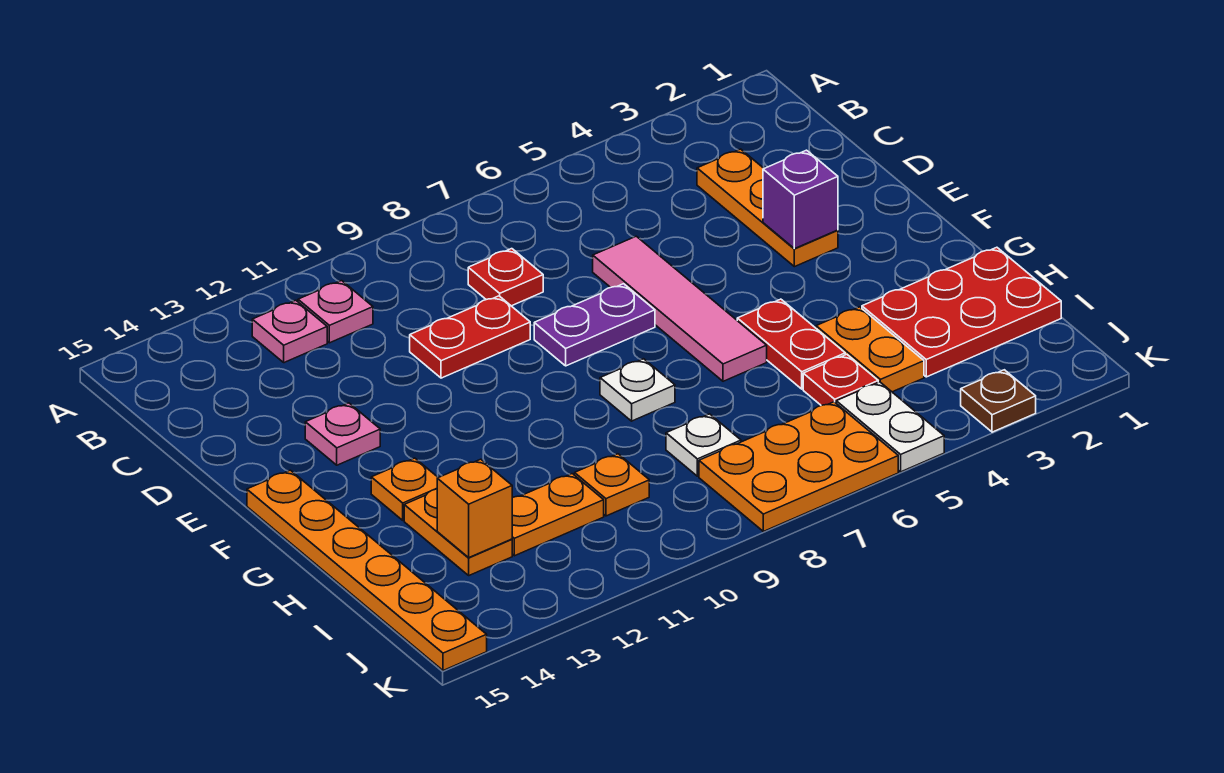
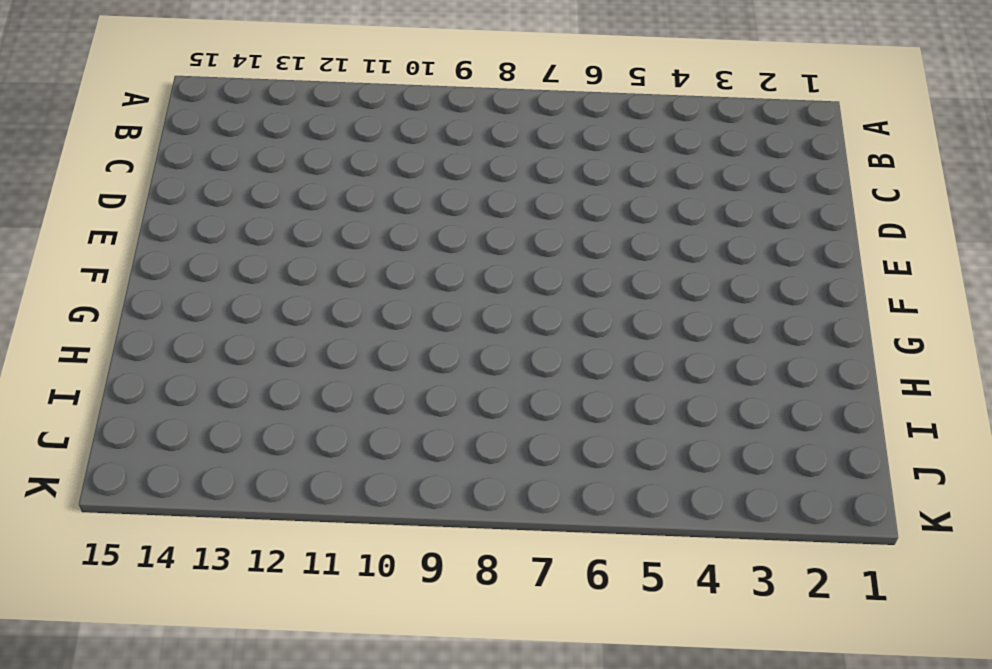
none -> pink plate B11 level 1
none -> pink plate B12 level 1
none -> orange plate C3:E3 level 1

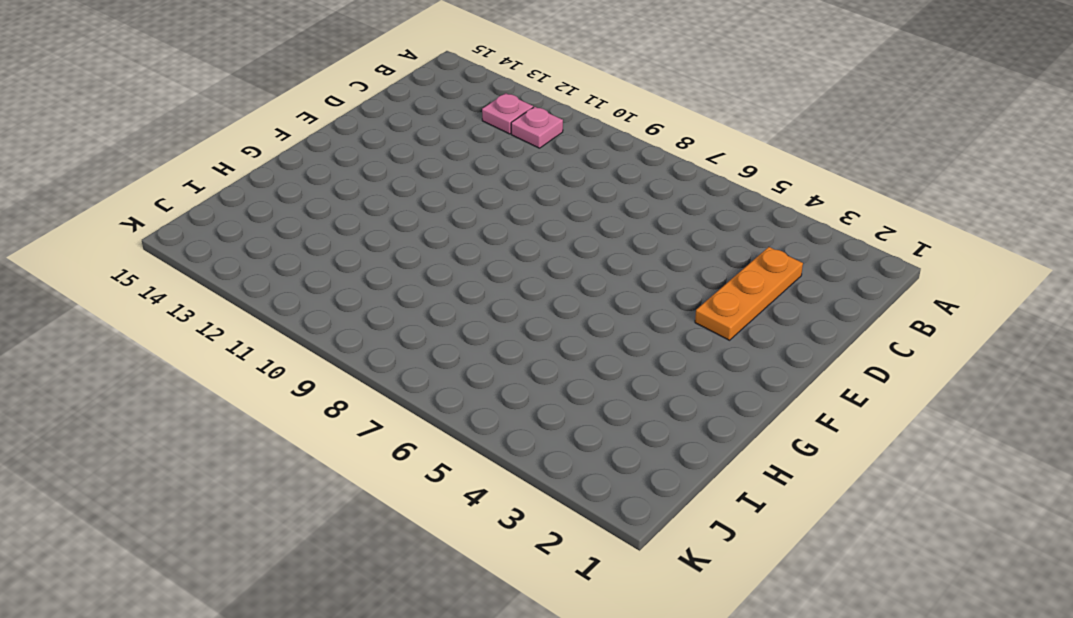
none -> red plate C8 level 1
none -> pink tile D6:G6 level 1
none -> red plate D9:D10 level 1

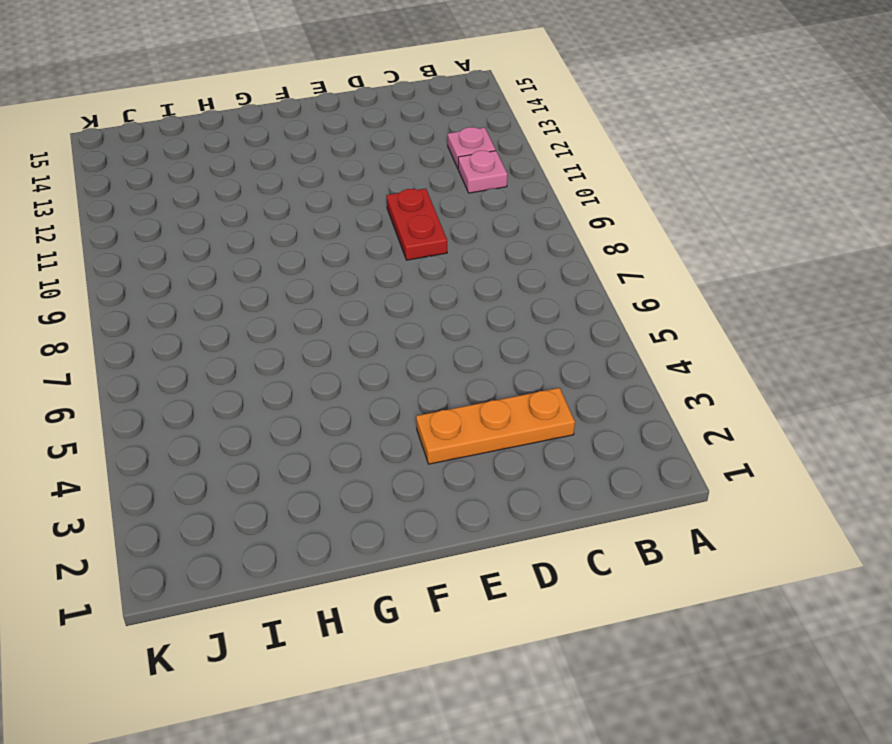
none -> red plate C8 level 1
none -> pink tile D6:G6 level 1
none -> purple plate E7:E8 level 1

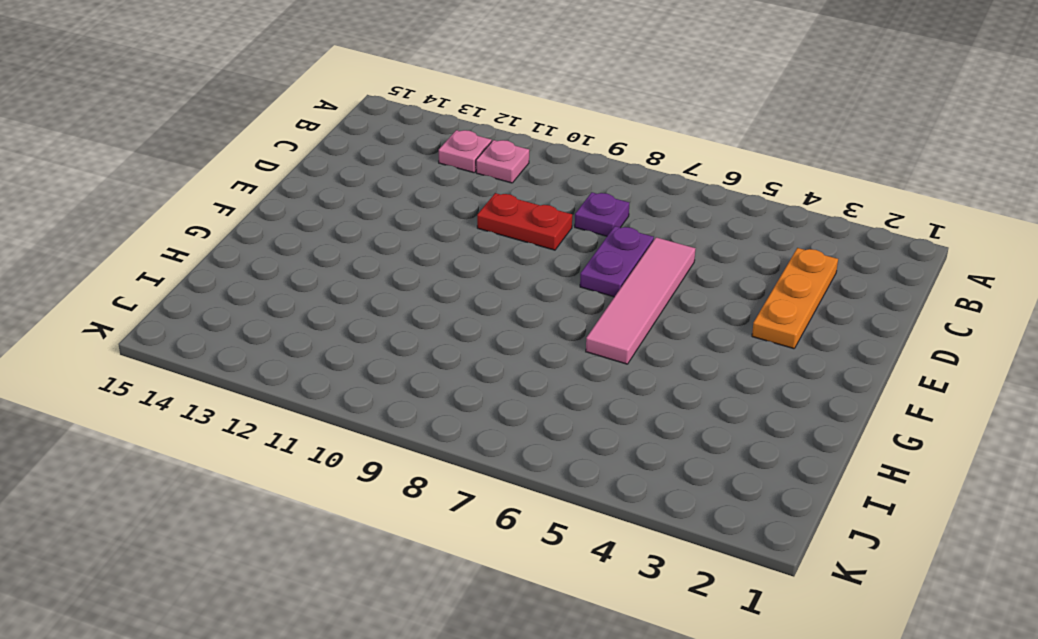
purple plate C8 level 1 -> red plate C8 level 1
purple plate D7:E7 level 1 -> purple plate E7:E8 level 1
none -> pink plate E13 level 1
none -> orange plate F15:K15 level 1
none -> red plate G5:H5 level 1

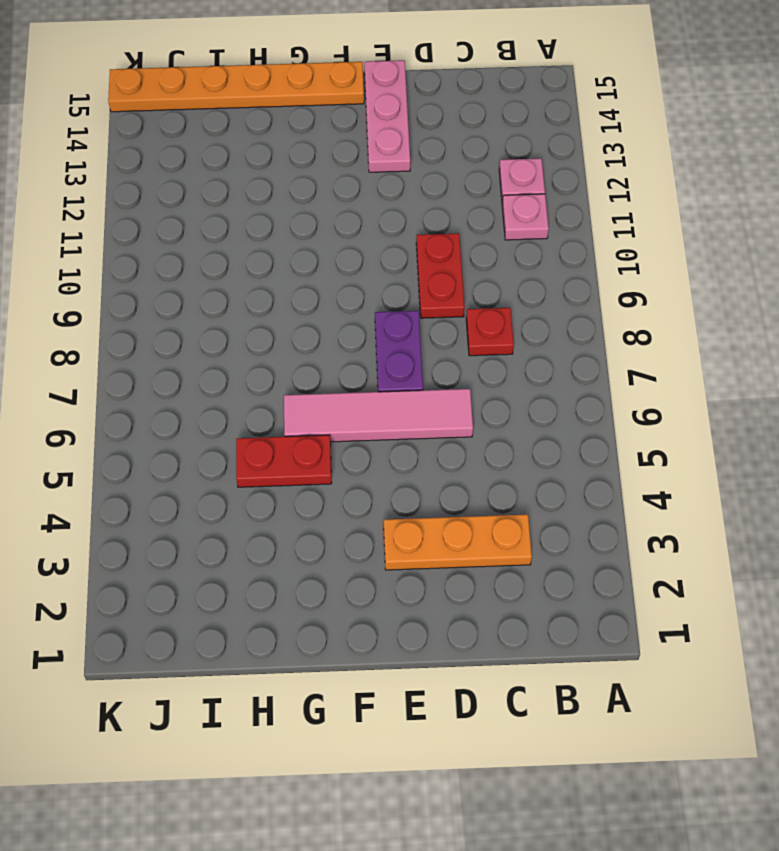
pink plate E13:E15 level 1 -> pink plate E13 level 1
none -> white plate G8 level 1
none -> orange plate G13 level 1
none -> red plate H1:I3 level 1

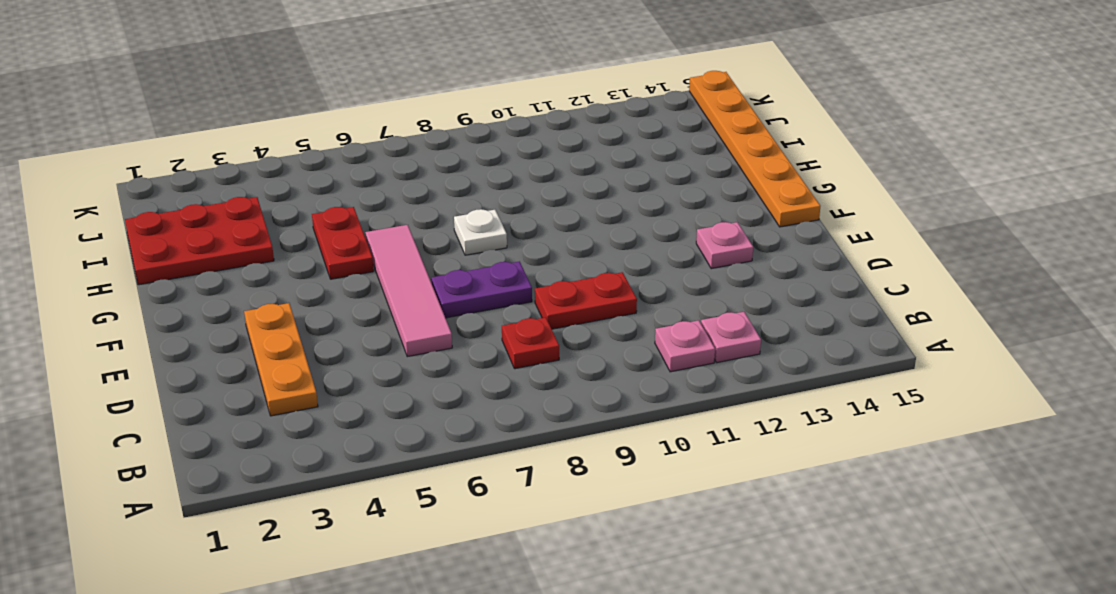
none -> orange plate G13 level 1
none -> orange plate H4:I4 level 1
none -> orange plate H13:I13 level 1

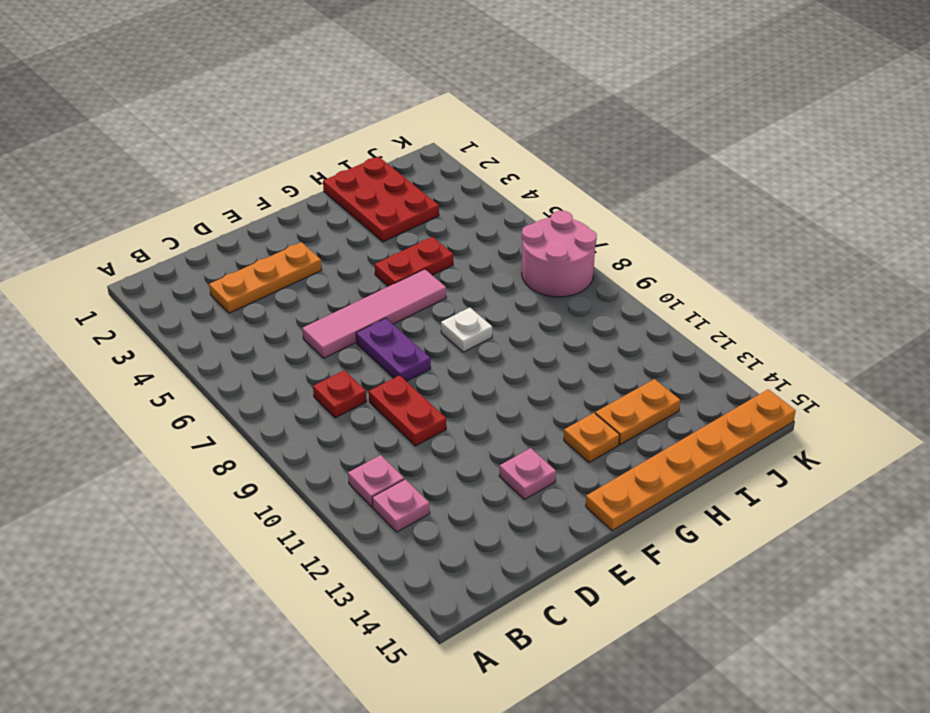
pink round brick J7:K8 level 1 -> orange plate J6:K8 level 1
none -> orange plate H4:I4 level 1
none -> red plate I5 level 1
none -> white plate I8 level 1

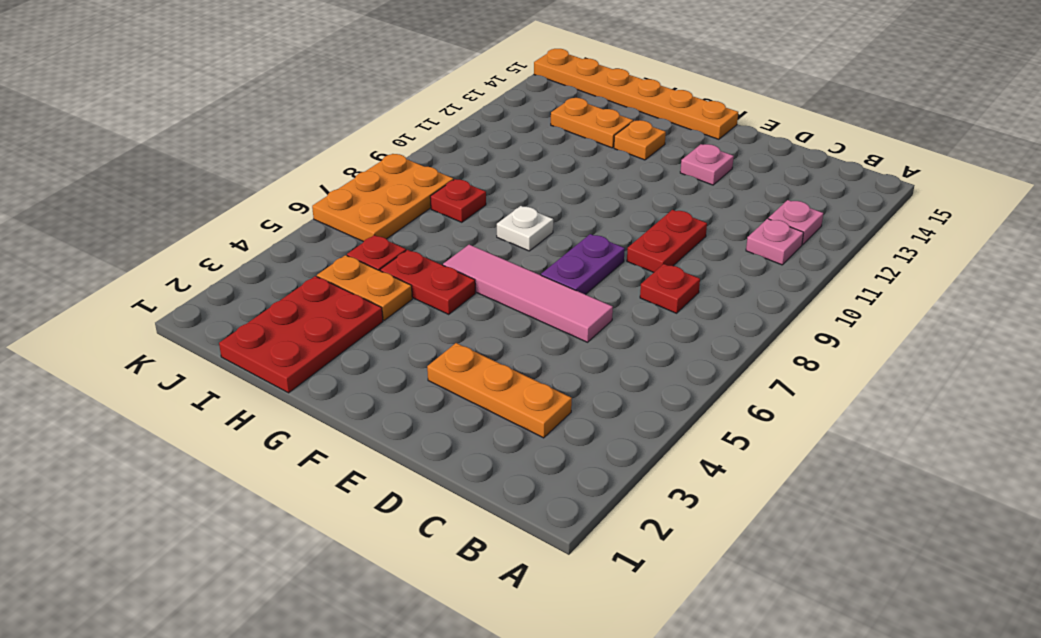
red plate I8 level 1 -> white plate I8 level 1
none -> orange plate I10 level 1
none -> orange plate I11:I12 level 1
none -> white plate J5:K5 level 1

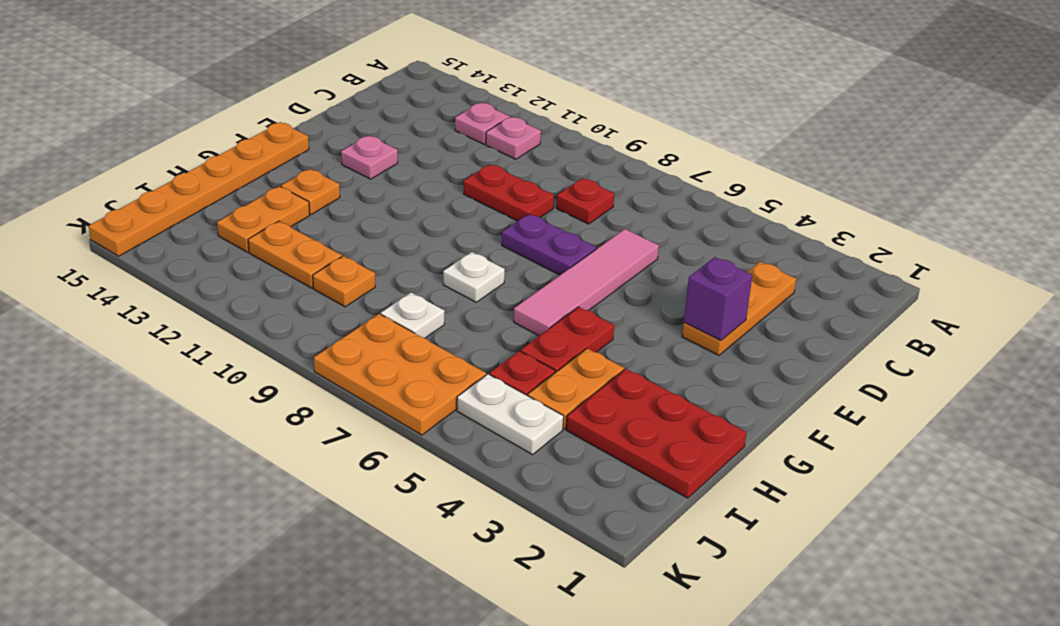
white plate J4:J5 level 1 -> white plate J5:K5 level 1
none -> brown plate K3 level 1
none -> orange brick I13 level 2

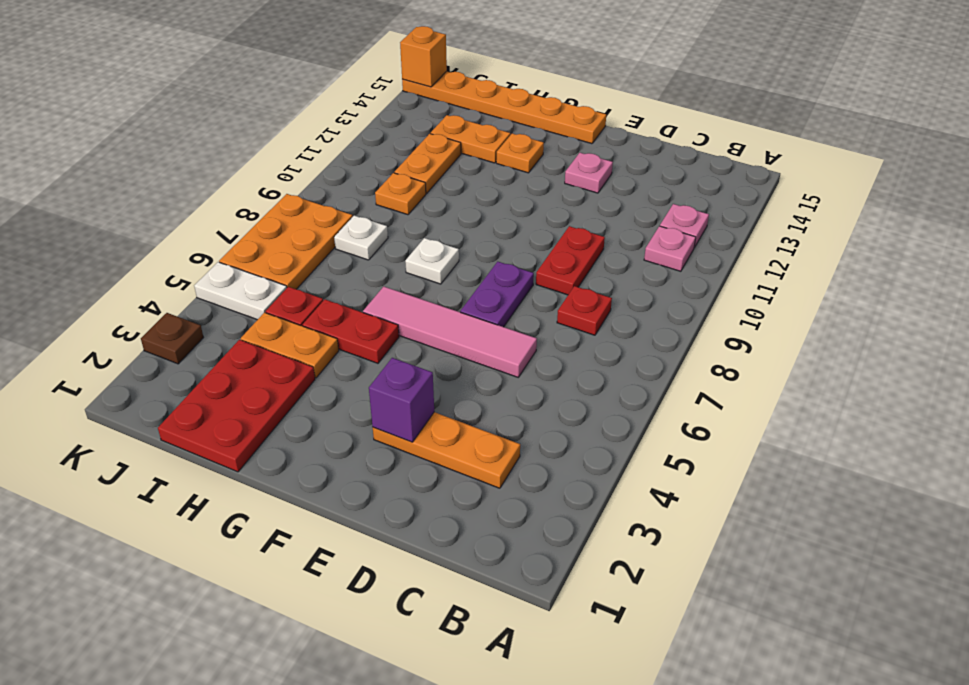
orange brick K15 level 2 -> orange brick I13 level 2

